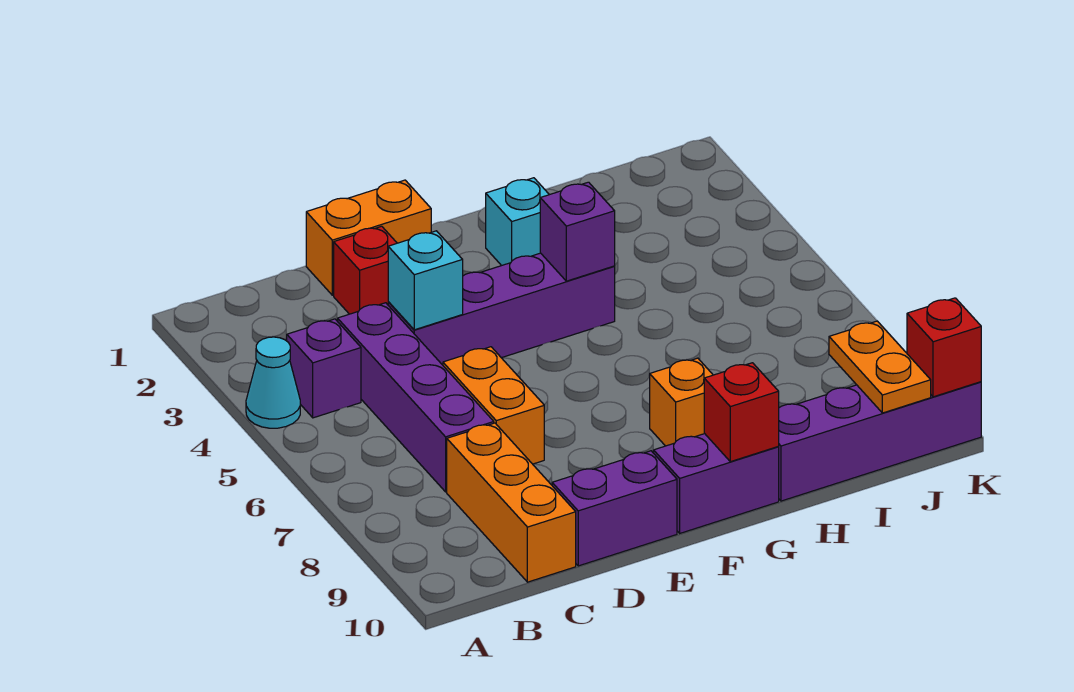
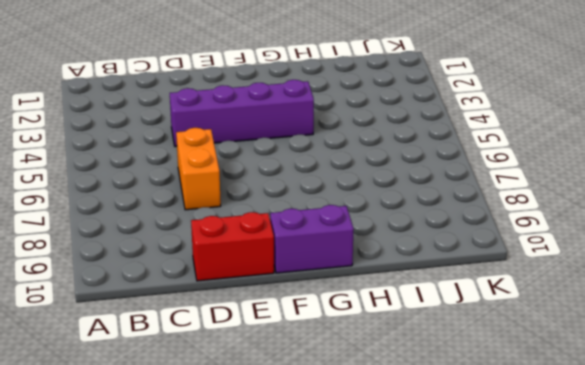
red brick D10:E10 level 1 -> purple brick D10:E10 level 1
none -> cyan cone A4 level 1
none -> purple brick B4 level 1
none -> purple brick C4:C7 level 1

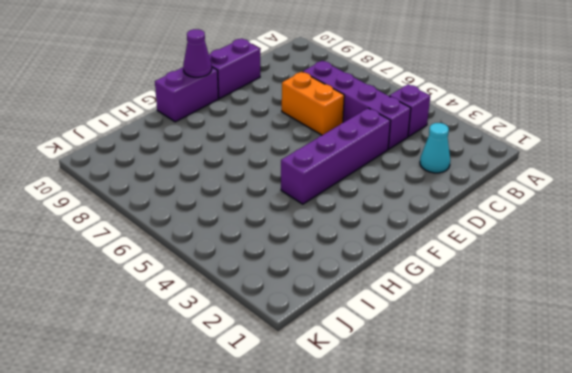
cyan cone C2 level 1 -> cyan cone A4 level 1
purple cone F10 level 2 -> none
none -> orange brick C8:C10 level 1
none -> orange brick D1:E1 level 1
none -> red brick D2 level 1

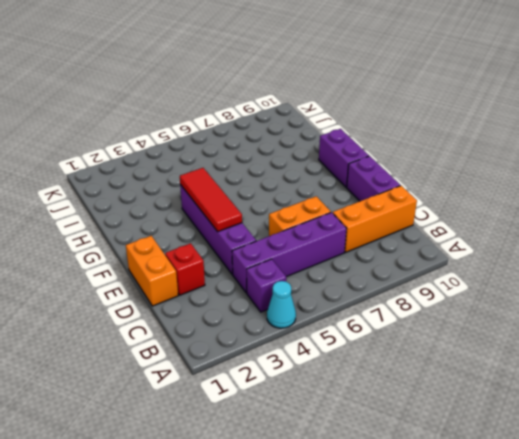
red tile E4:G4 level 2 -> purple brick G4 level 2
none -> cyan brick G2 level 1
none -> orange brick G8 level 1
none -> purple brick H10:K10 level 1

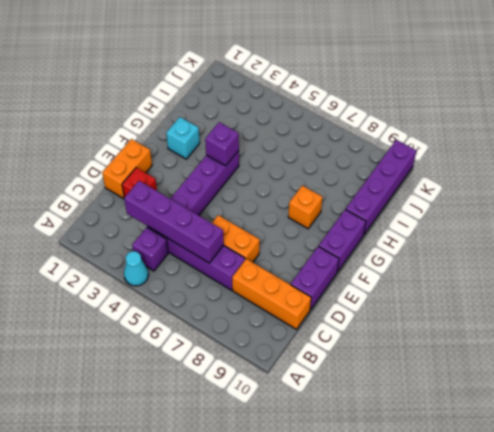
purple brick C3:C6 level 2 -> none
none -> cyan brick D4 level 2
none -> red brick G10 level 2
none -> orange plate J9:J10 level 2

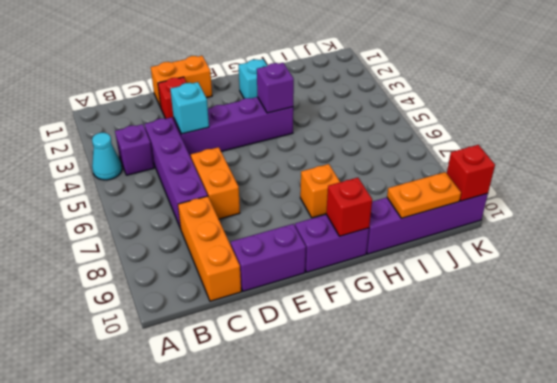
orange plate I10:J10 level 2 -> orange plate J9:J10 level 2

